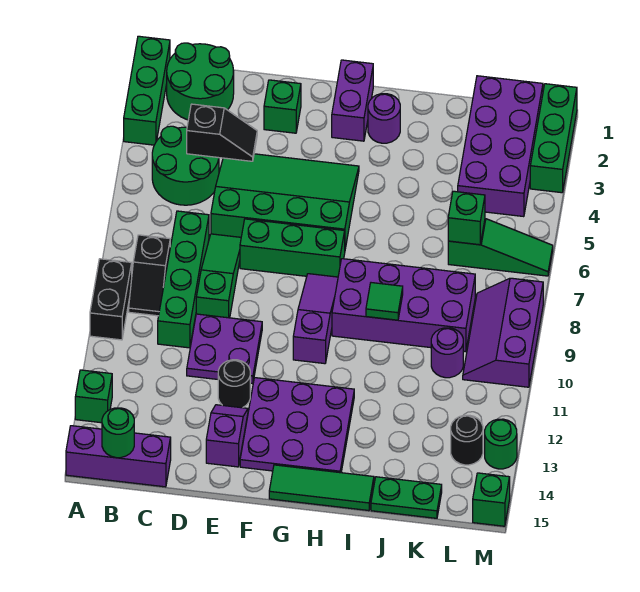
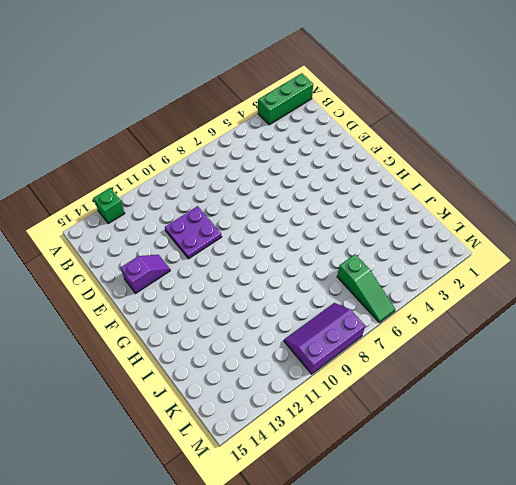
none -> black brick A9:A10 level 1
none -> purple brick A15:C15 level 1
none -> green round brick B1:C2 level 1
none -> green round brick B4:C5 level 1

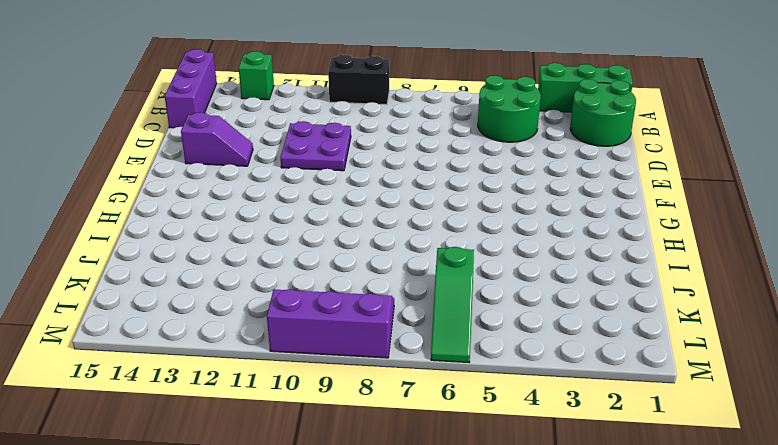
none -> black slope B8:B9 level 1 top 8
none -> green brick C7:C10 level 1
none -> green slope D4:G6 level 1 top 6
none -> green slope D7:D9 level 1 top 9

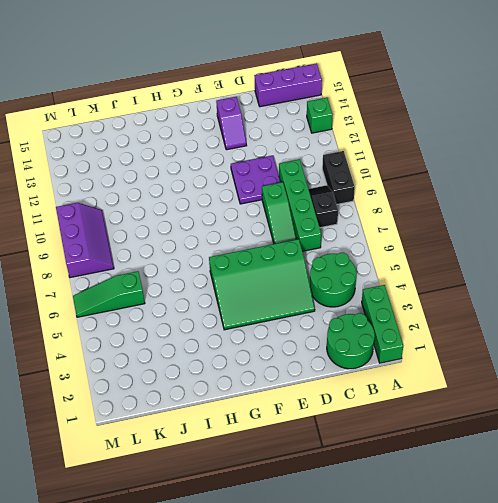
none -> green brick E2 level 1
none -> green brick E7:G7 level 1
none -> black round brick E12 level 1
none -> purple plate F12:H14 level 1

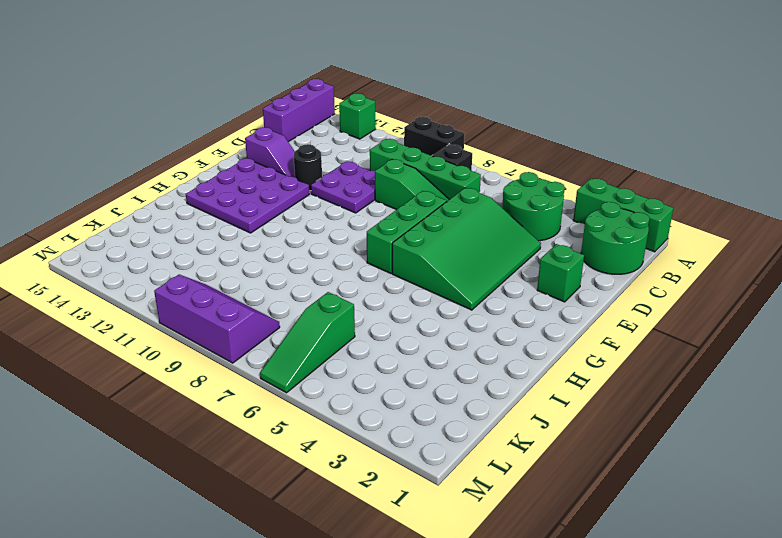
none -> purple brick G1:G2 level 1
none -> purple slope G8:G10 level 1 top 10
none -> green tile G15:I15 level 1
none -> purple round brick H2 level 1

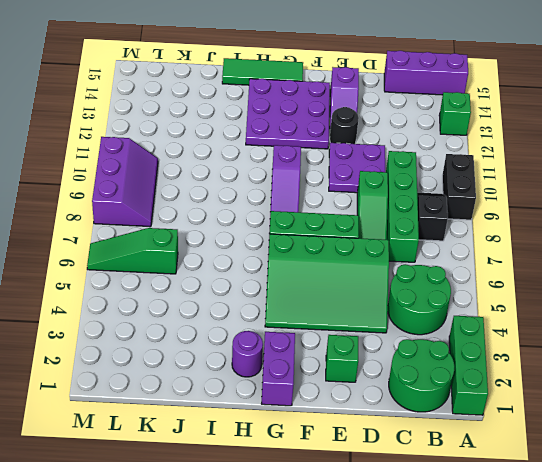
none -> purple brick H8:K9 level 1
none -> green plate J15:K15 level 1
none -> purple brick K1:L4 level 1
none -> purple round brick K10 level 1

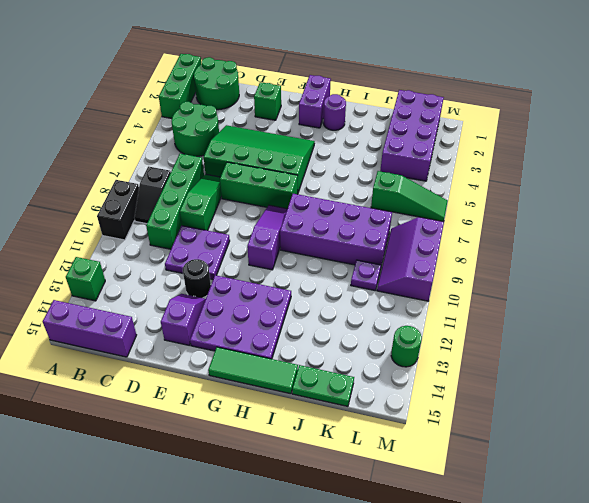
purple plate K10 level 1 -> purple round brick K10 level 1
none -> black round brick L13 level 1
none -> green brick M1:M3 level 1
none -> green brick M15 level 1
none -> green round brick B15 level 2

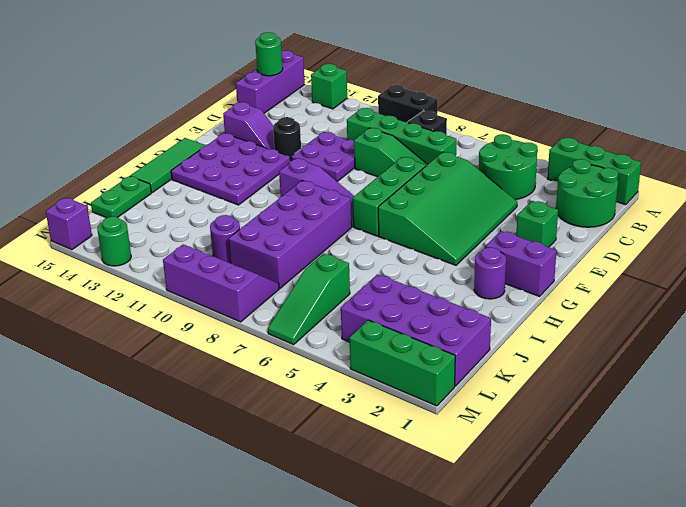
purple brick M15 level 1 -> green brick M15 level 1
none -> black round brick L13 level 1
none -> black slope C4:D4 level 2 top C
none -> green tile I9 level 2
none -> green brick K6 level 2

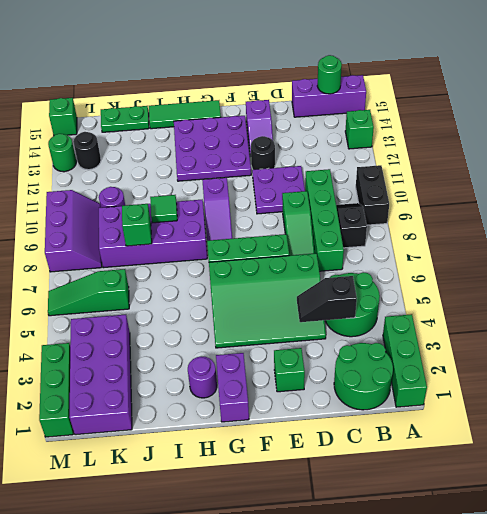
green brick J8 level 2 -> green brick K6 level 2

